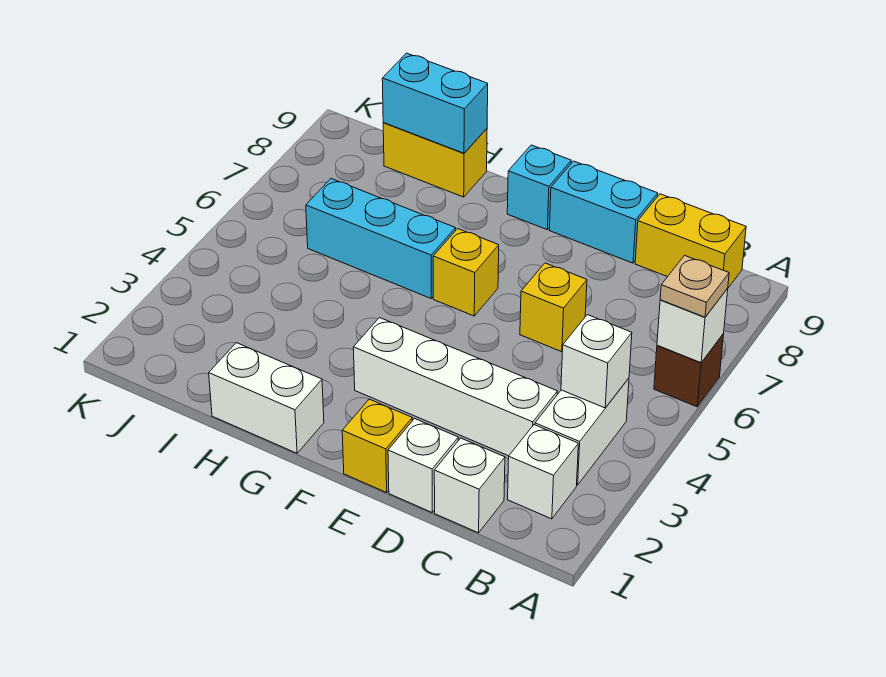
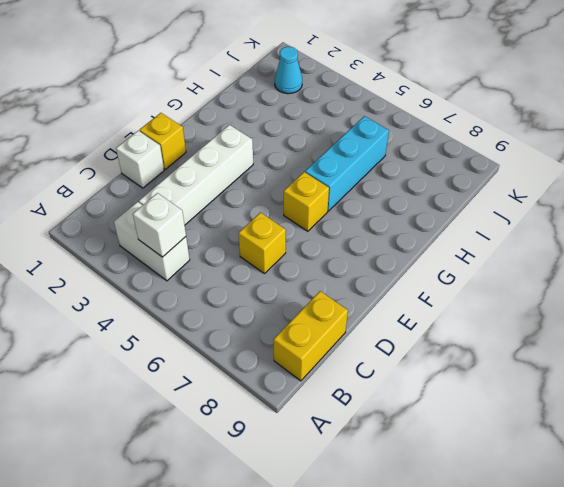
cyan cone J2 level 1 -> none
none -> brown brick A6 level 1
none -> white brick B2 level 1
none -> white brick C1 level 1

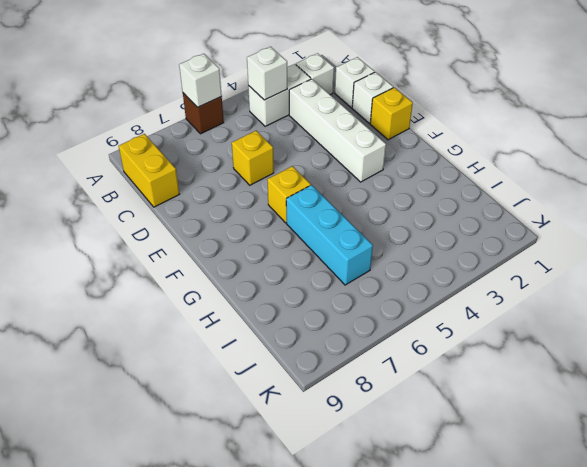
none -> cyan brick D9:E9 level 1
none -> cyan brick F9 level 1
none -> white brick G1:H1 level 1

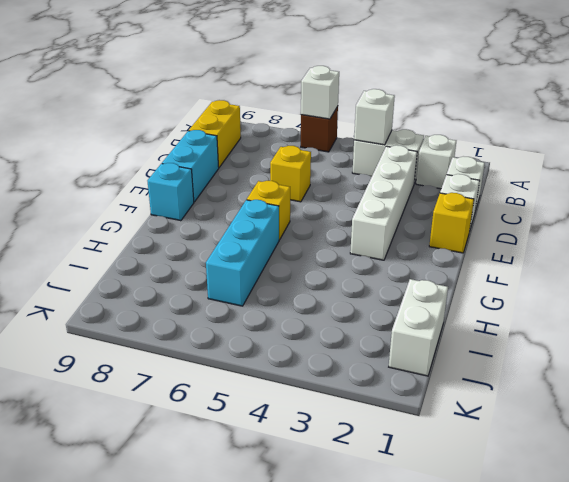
white brick I1:J1 level 1 -> white brick G1:H1 level 1
none -> yellow brick H9:I9 level 1
none -> cyan brick H9:I9 level 2
none -> tan plate A6 level 3

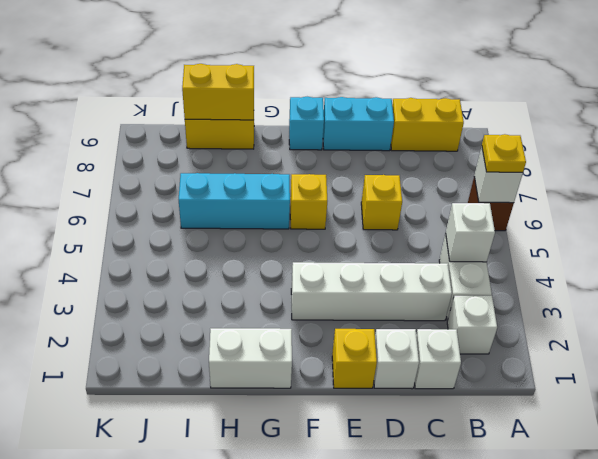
yellow plate A6 level 3 -> tan plate A6 level 3
yellow brick H9:I9 level 2 -> cyan brick H9:I9 level 2

